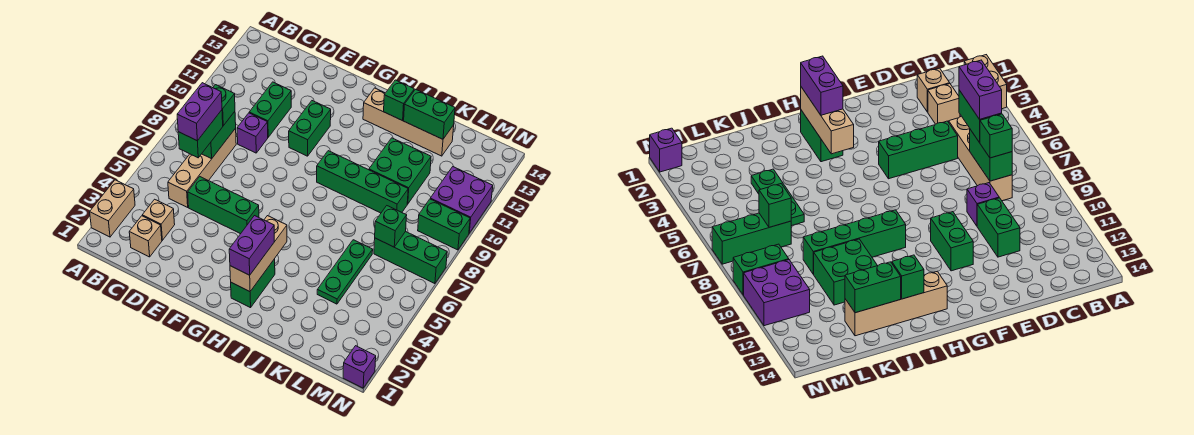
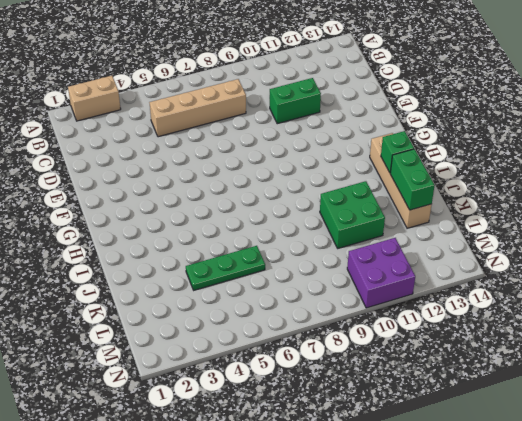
none -> tan brick C2 level 1
none -> tan brick C3 level 1
none -> green brick D5:F5 level 1

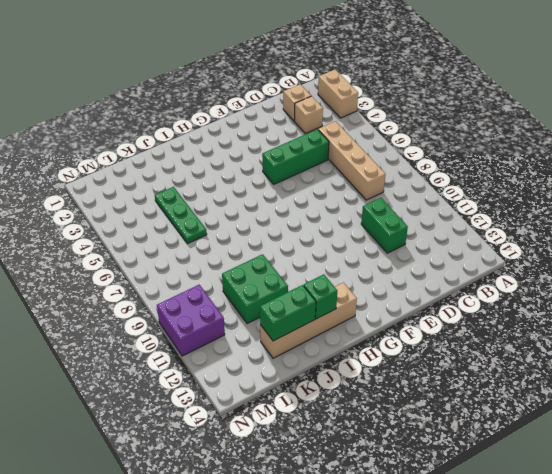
none -> purple brick D9 level 1
none -> green brick F10:F11 level 1
none -> green brick H2:H3 level 1

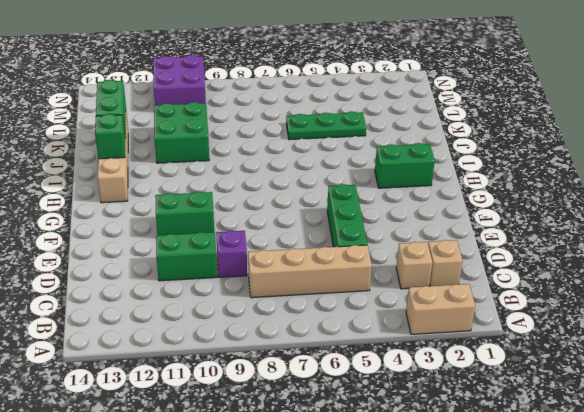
none -> green brick H9:K9 level 1
none -> green brick L7:N7 level 1
none -> green brick M9:N9 level 1

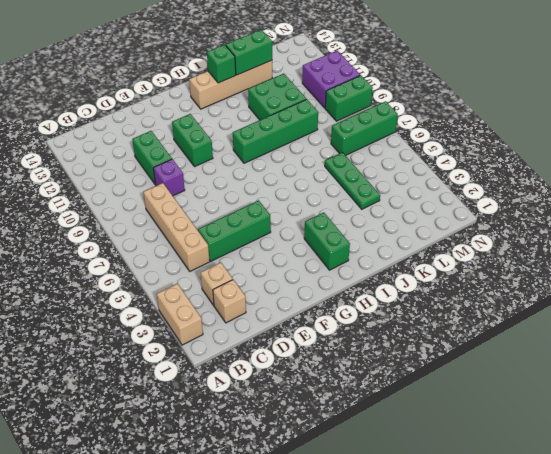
none -> purple brick N1 level 1
none -> green brick C7:C8 level 2
none -> tan brick H2:H4 level 2

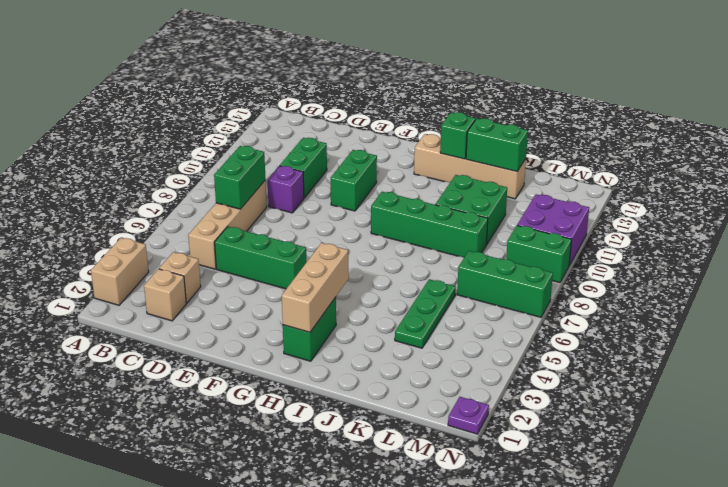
purple plate N1 level 1 -> purple brick N1 level 1
none -> green brick L7 level 2
none -> green brick C6:C7 level 3
none -> green brick C8 level 3

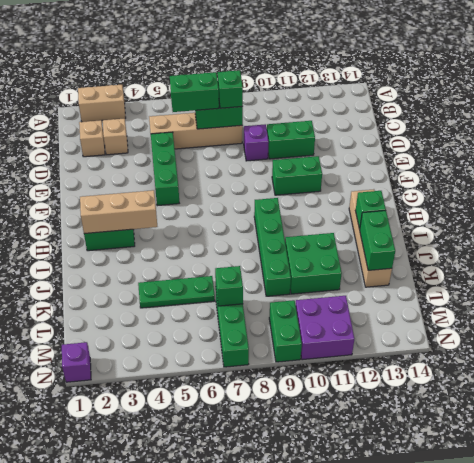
none -> purple brick H2:H3 level 3
none -> purple brick C6:C7 level 4

